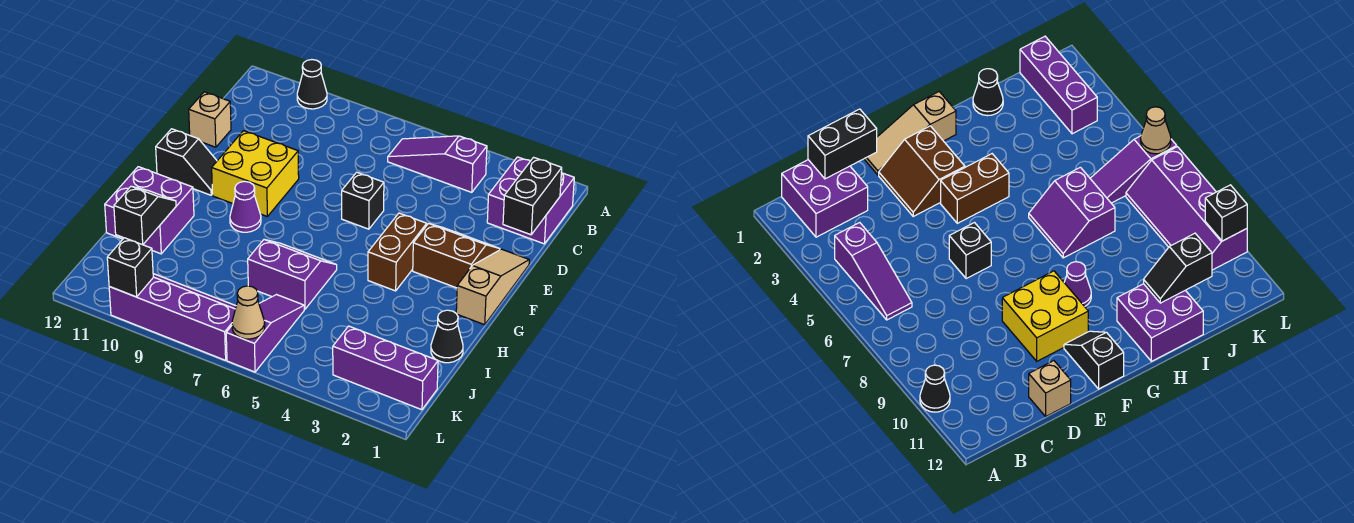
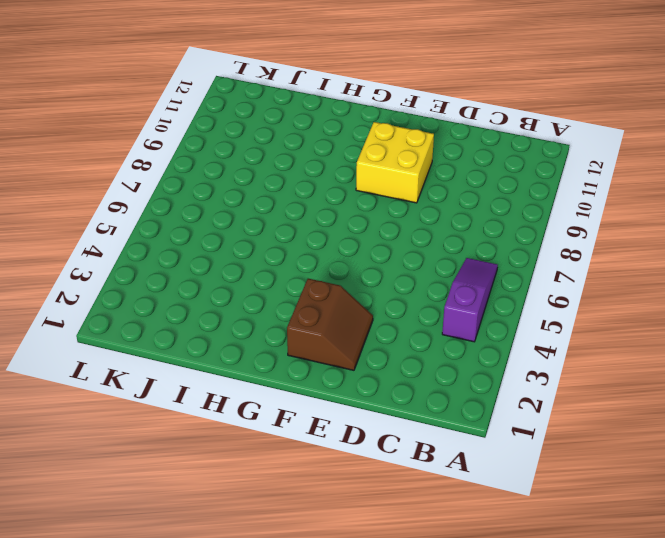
none -> black cone A10 level 1
none -> purple brick B1:C2 level 1
none -> tan brick D12 level 1

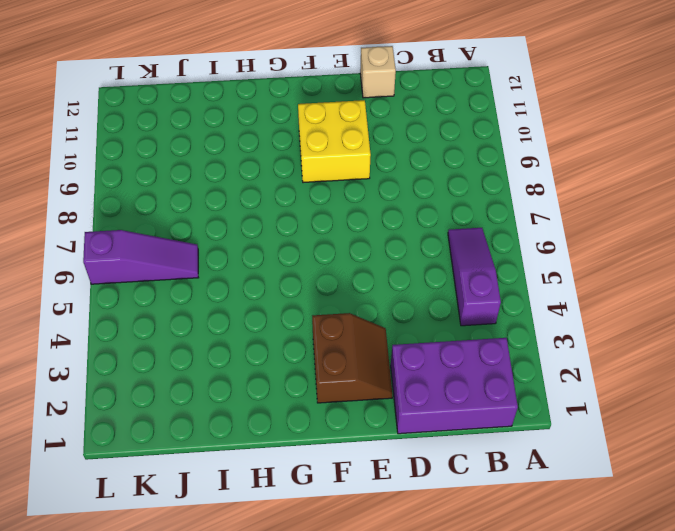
purple brick B1:D2 level 1 -> purple brick B1:C2 level 1
none -> black cone A10 level 1
none -> tan slope E1:G1 level 1 top G
none -> black brick E6 level 1

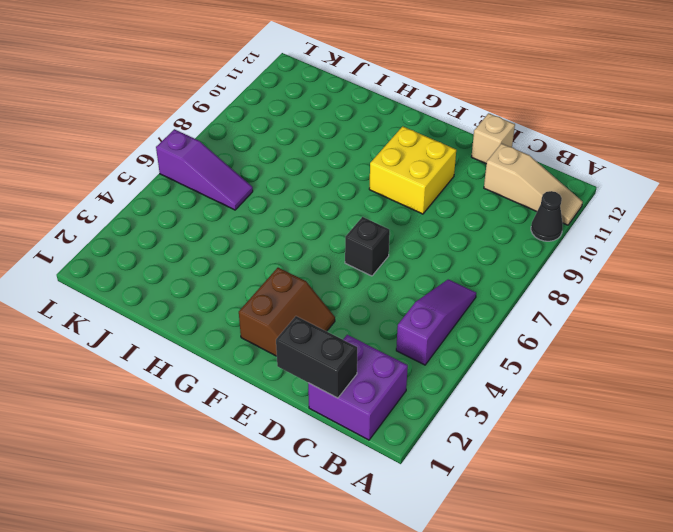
tan slope A11:C11 level 1 top C -> tan slope E1:G1 level 1 top G
none -> brown brick F4:G4 level 1
none -> black slope F11:F12 level 1 top 12
none -> purple cone G9 level 1

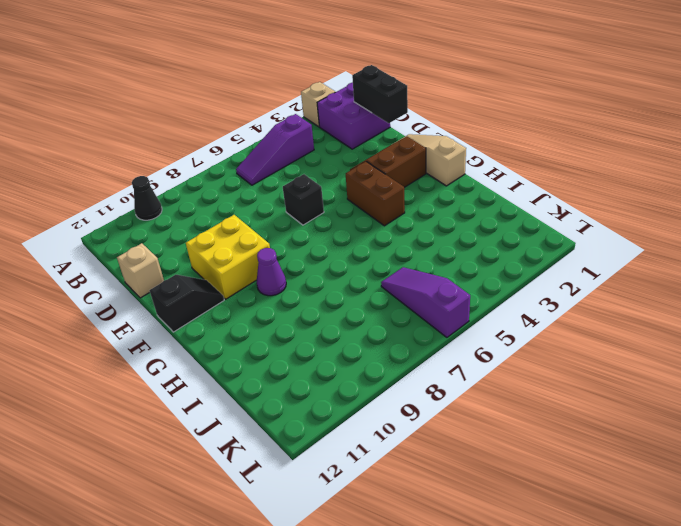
tan brick A2 level 1 -> none
none -> purple slope H6:I7 level 1 top I
none -> purple brick H11:I12 level 1
none -> black cone I1 level 1

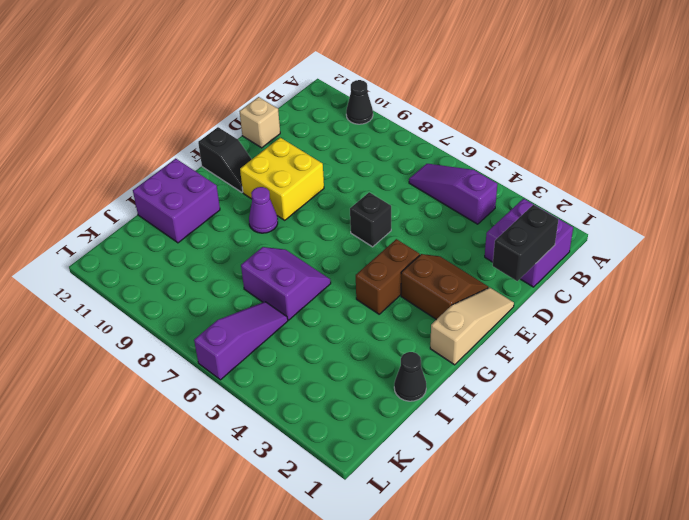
none -> purple brick K1:K3 level 1
none -> purple slope K7:L10 level 1 top L
none -> black slope I11:J11 level 2 top J

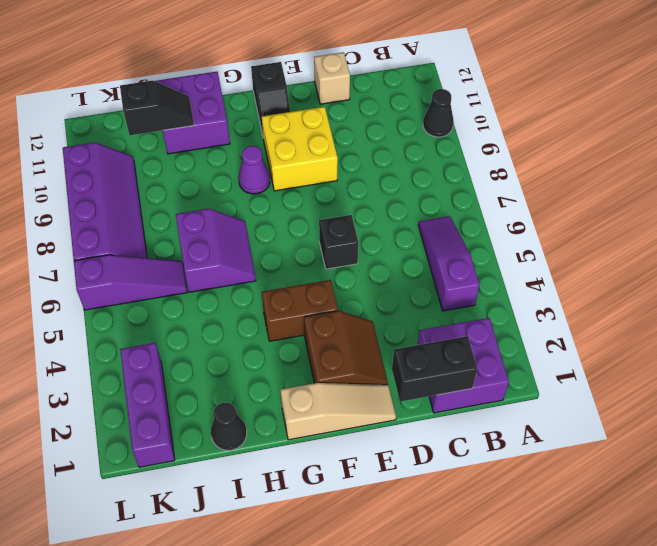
none -> tan cone L6 level 2
none -> black brick L10 level 2

